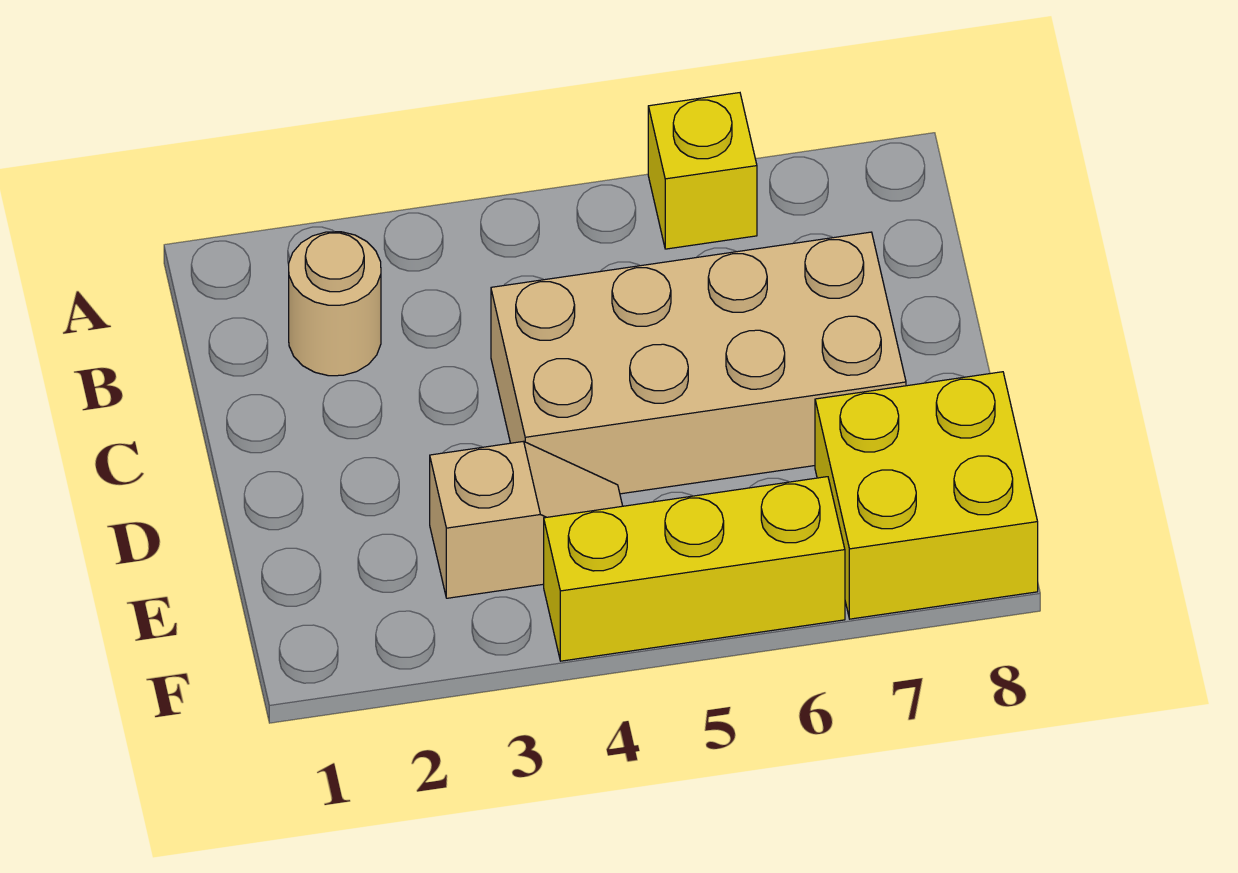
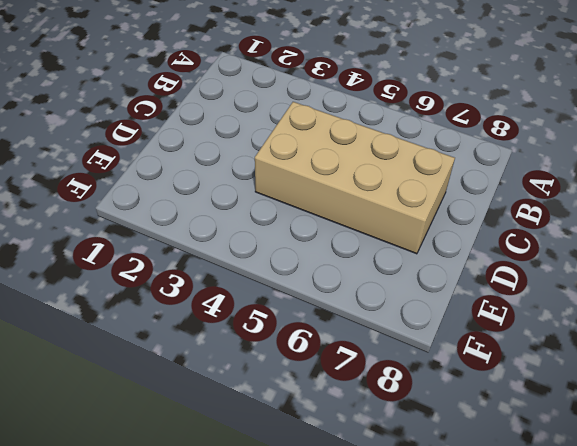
none -> yellow brick A6 level 1
none -> tan round brick B2 level 1

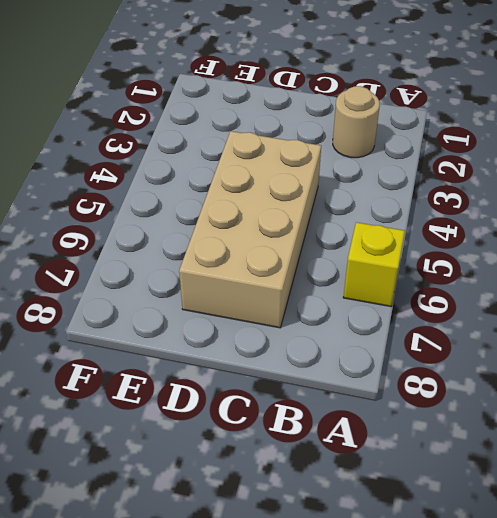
none -> tan slope E3:E4 level 1 top 3
none -> yellow brick E7:F8 level 1

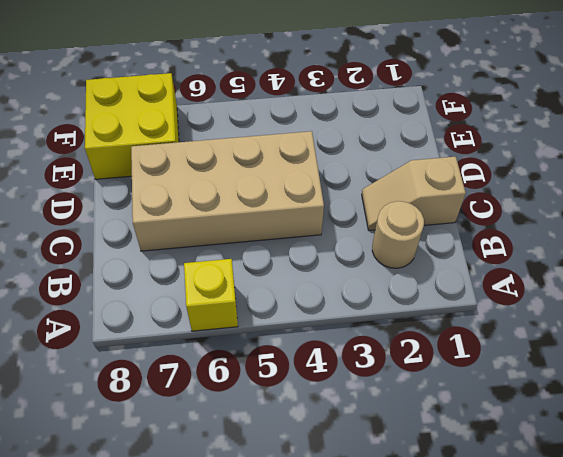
tan slope C1:C2 level 1 top 1 -> tan slope E3:E4 level 1 top 3
none -> yellow brick F4:F6 level 1

